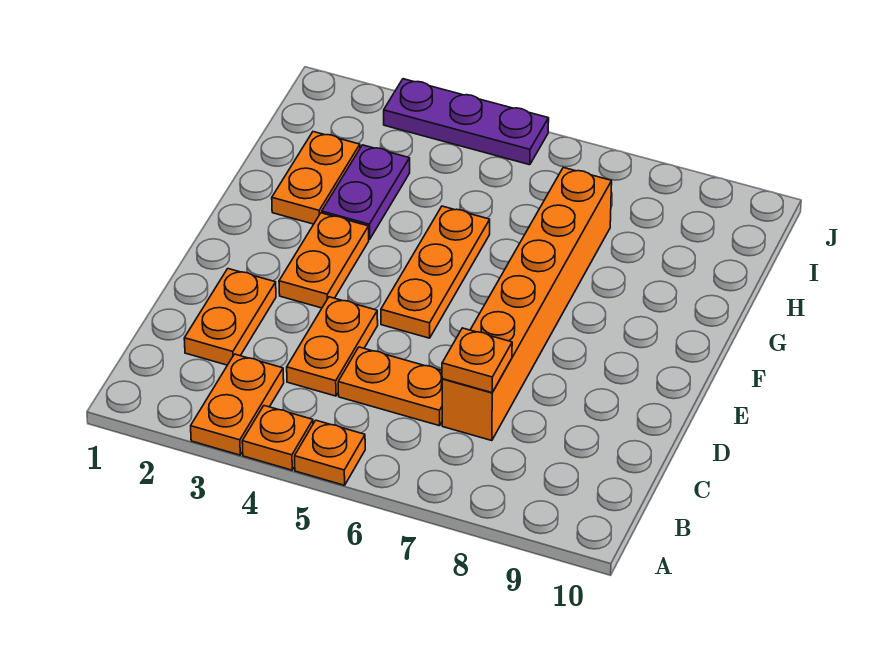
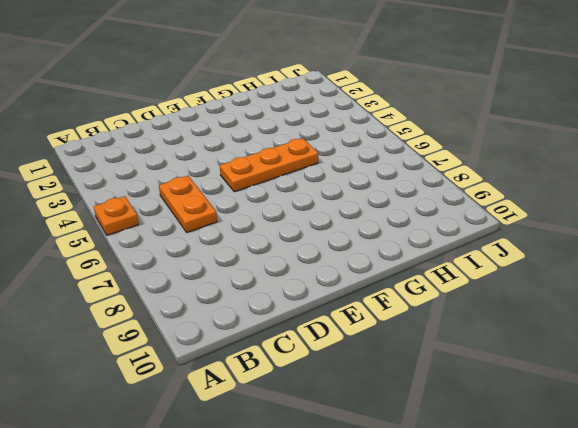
none -> orange plate A3:B3 level 1
none -> orange plate A4 level 1
none -> orange plate C2:D2 level 1

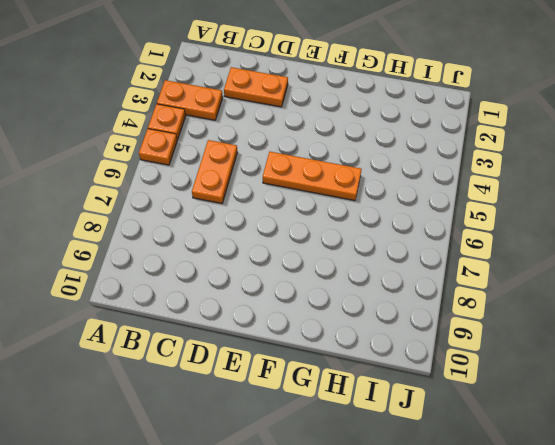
none -> orange plate C4:D4 level 1
none -> orange brick C7:H7 level 1
none -> orange plate E3:F3 level 1

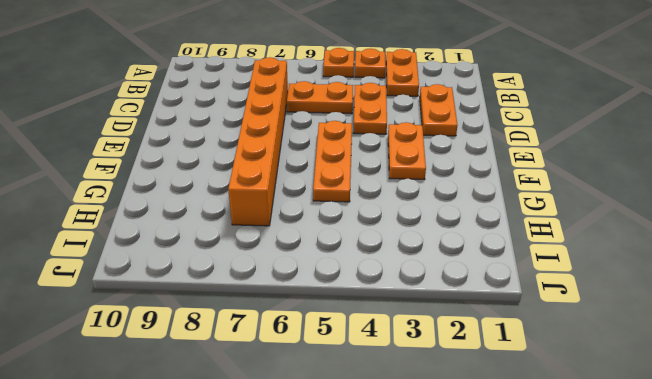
none -> orange plate G2:H2 level 1
none -> purple plate G3:H3 level 1
none -> purple plate J3:J5 level 1

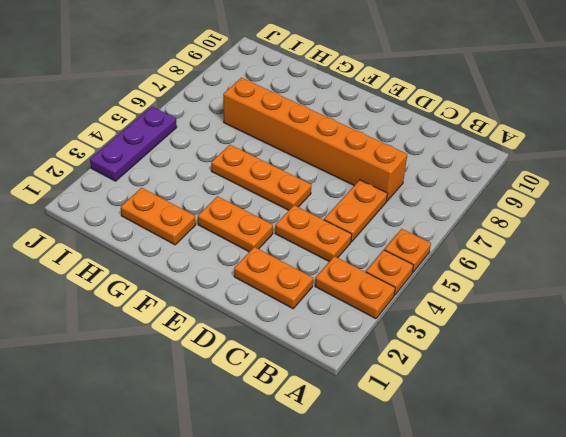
none -> purple plate G3:H3 level 1
none -> orange plate C7 level 2

